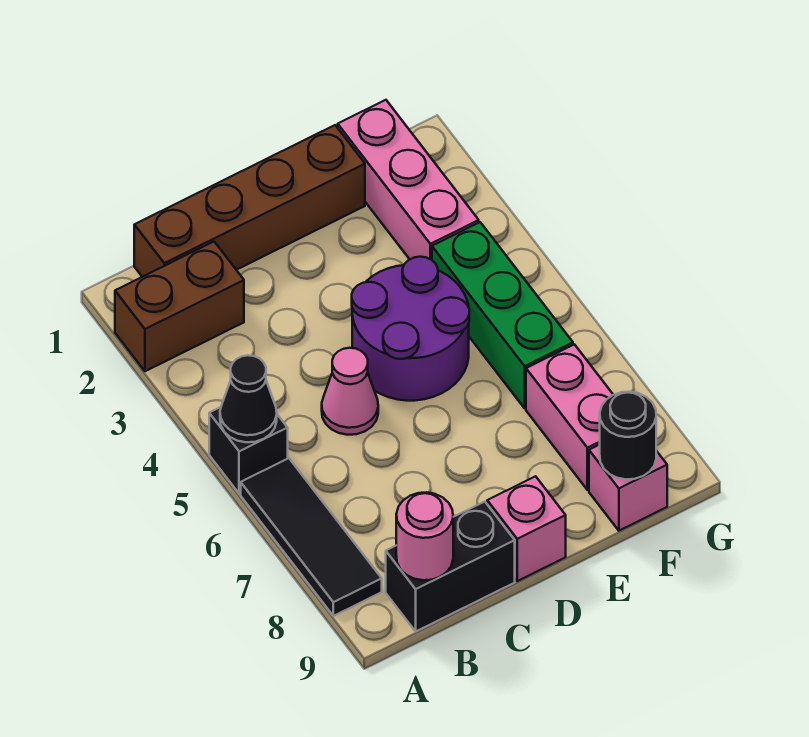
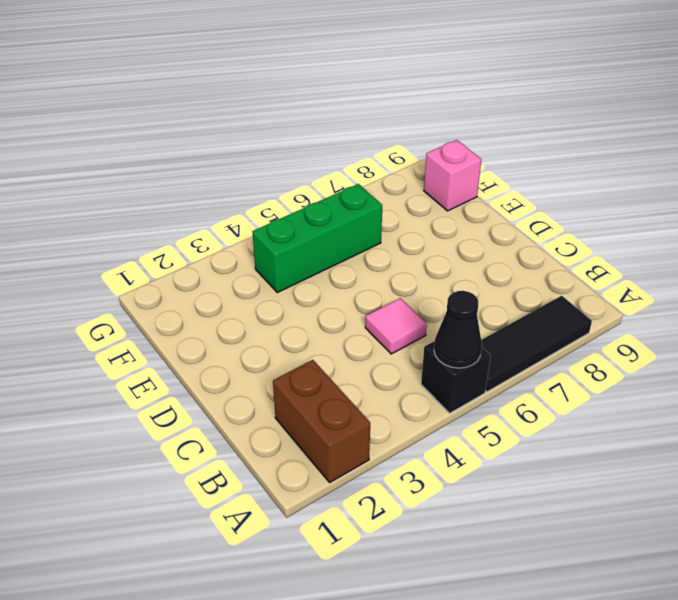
pink tile C5 level 1 -> pink cone C5 level 1
none -> brown brick B1:E1 level 1
none -> black brick B9:C9 level 1
none -> purple round brick D4:E5 level 1

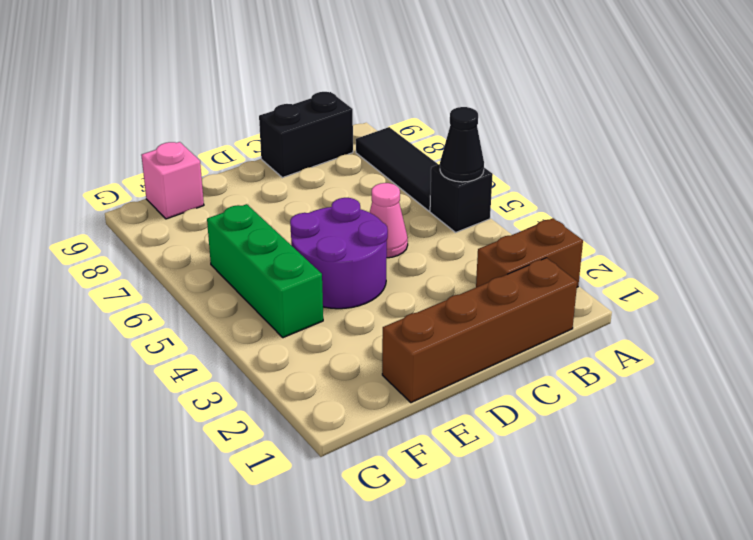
none -> pink brick D9 level 1
none -> pink brick F1:F3 level 1
none -> pink brick F7:F8 level 1

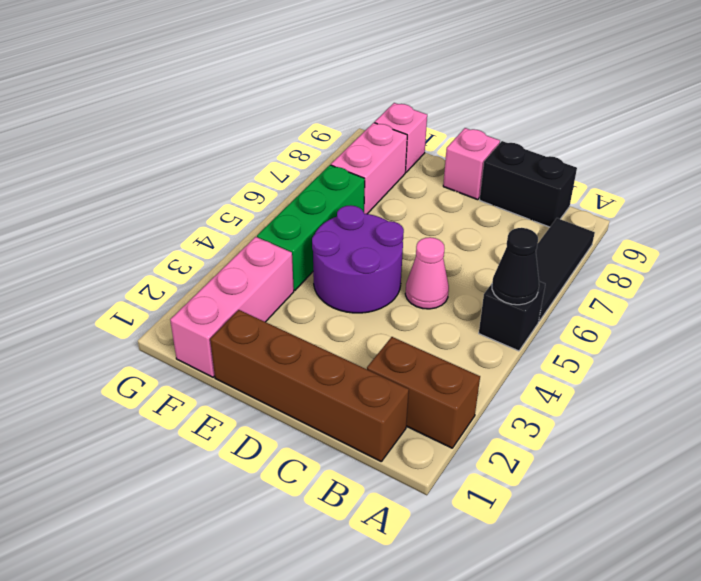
none -> pink round brick B9 level 2
none -> black round brick F9 level 2

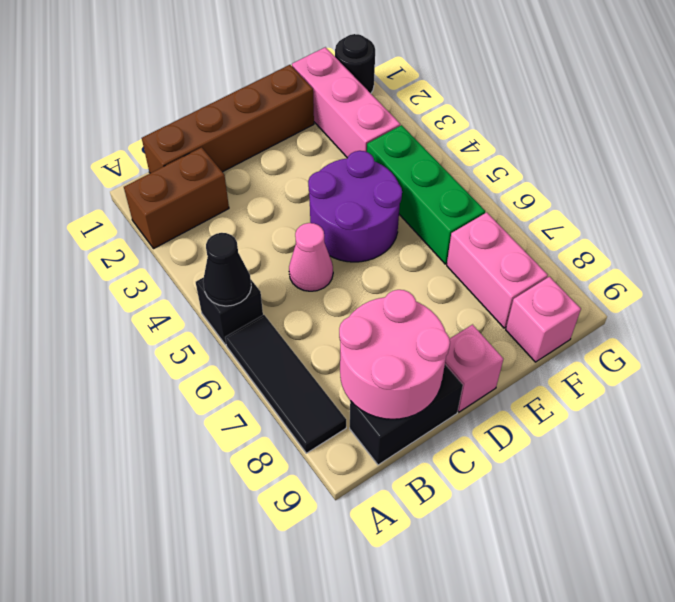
pink round brick B8:C9 level 2 -> pink round brick B9 level 2
black round brick G1 level 1 -> black round brick F9 level 2

